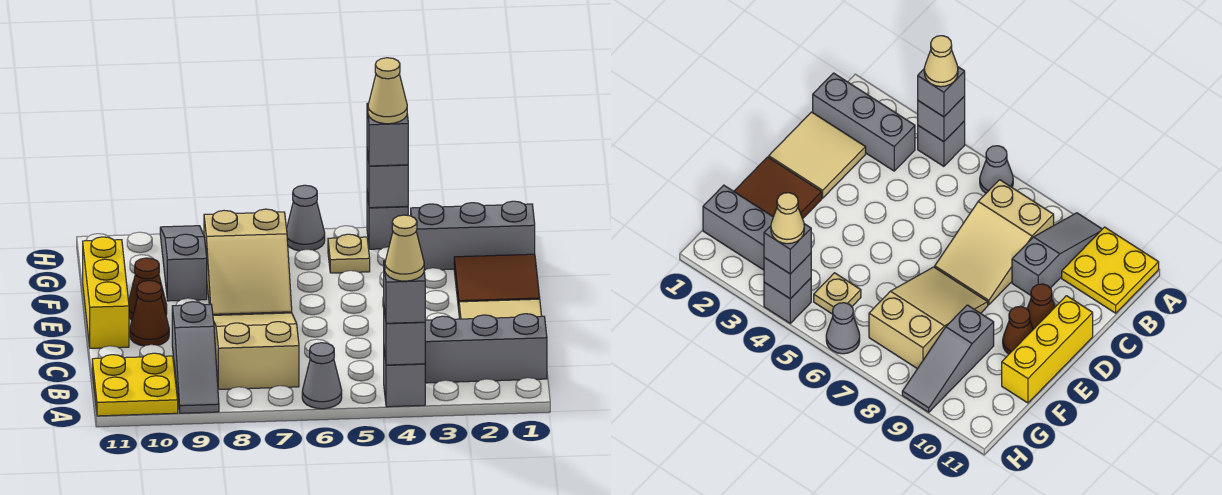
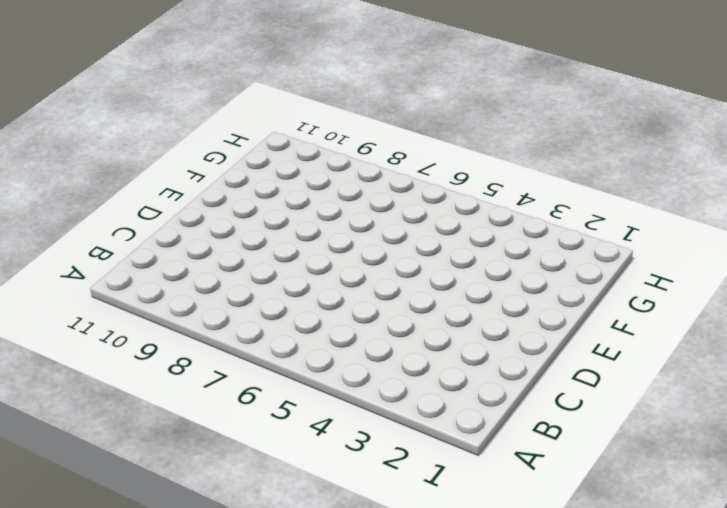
none -> grey brick A4 level 1
none -> grey cone A6 level 1
none -> grey slope A9:C9 level 1 top C

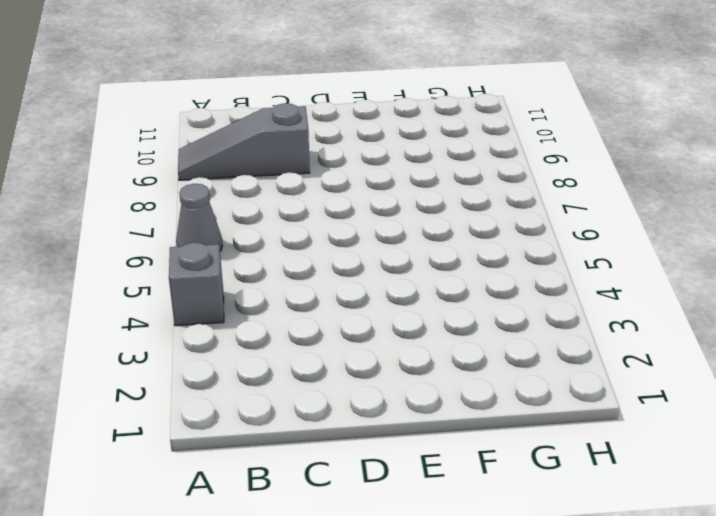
none -> yellow plate A10:B11 level 1
none -> grey brick B1:B3 level 1
none -> tan slope B7:D8 level 1 top B

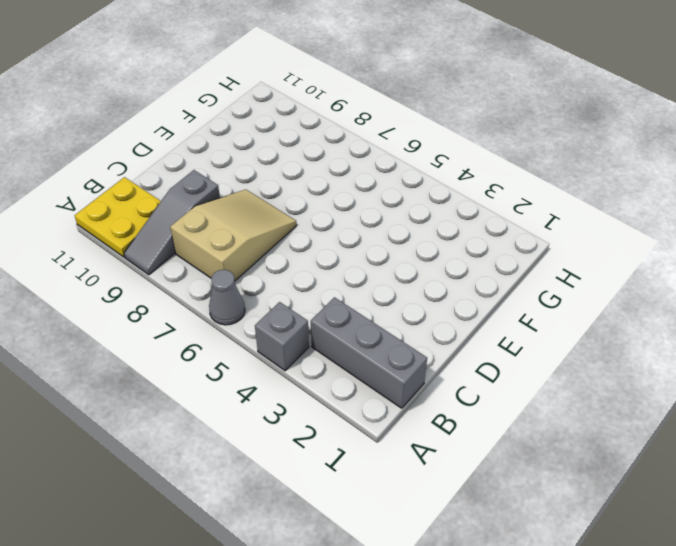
none -> tan tile C1:D2 level 1
none -> brown cone D10 level 1
none -> yellow brick D11:F11 level 1

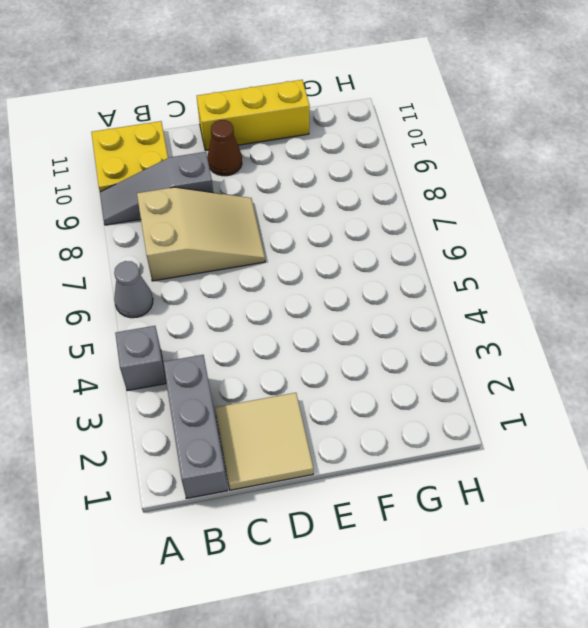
none -> brown tile E1:F2 level 1
none -> tan slope E7:G8 level 1 top G
none -> brown cone E10 level 1

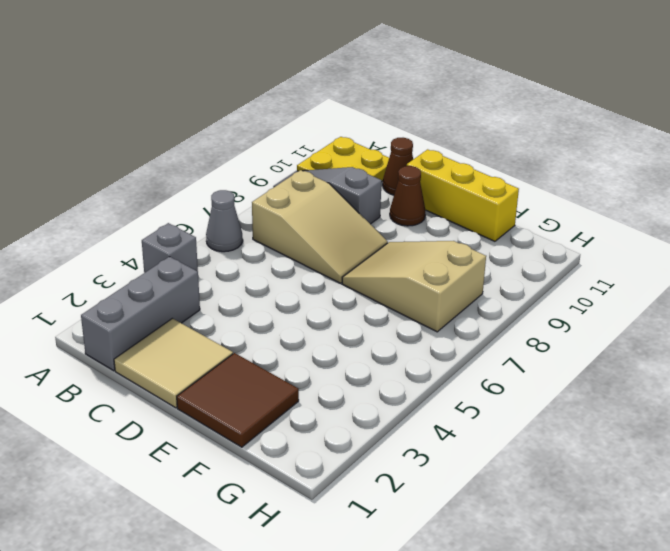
brown cone C11 level 1 -> brown cone E10 level 1
none -> grey slope F9:H9 level 1 top F
none -> grey brick G1:G3 level 1
none -> tan plate G5 level 1

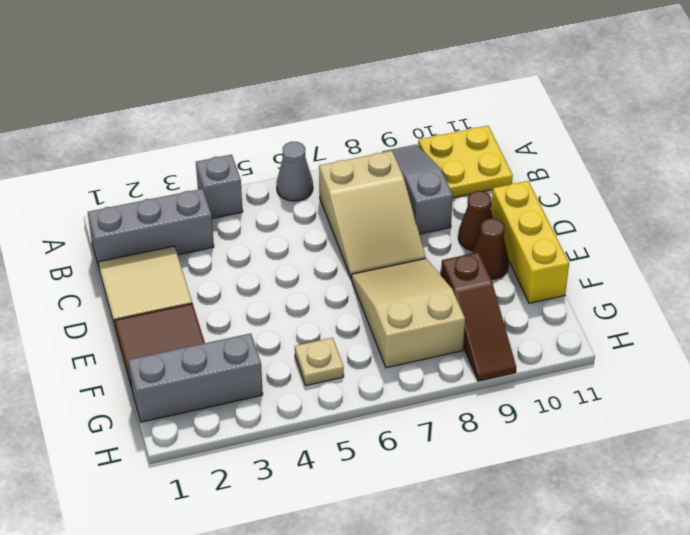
brown slope F9:H9 level 1 top F -> grey slope F9:H9 level 1 top F
none -> grey brick H4 level 1
none -> grey cone H6 level 1
none -> grey brick A4 level 2

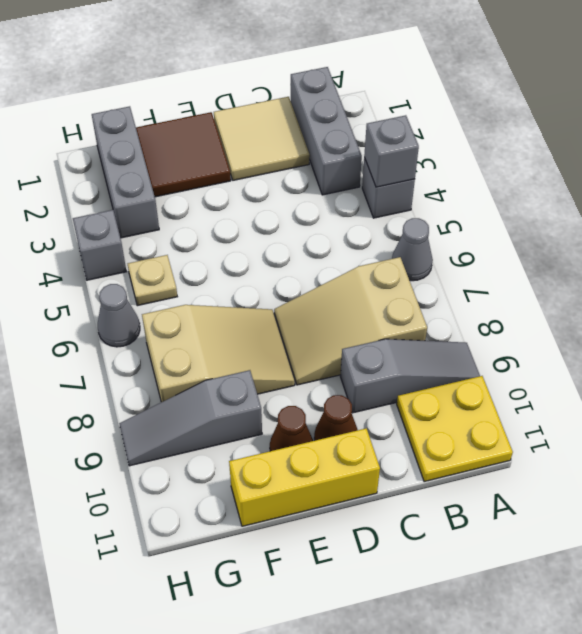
none -> grey brick H4 level 2
none -> grey brick A4 level 3
none -> grey brick H4 level 3

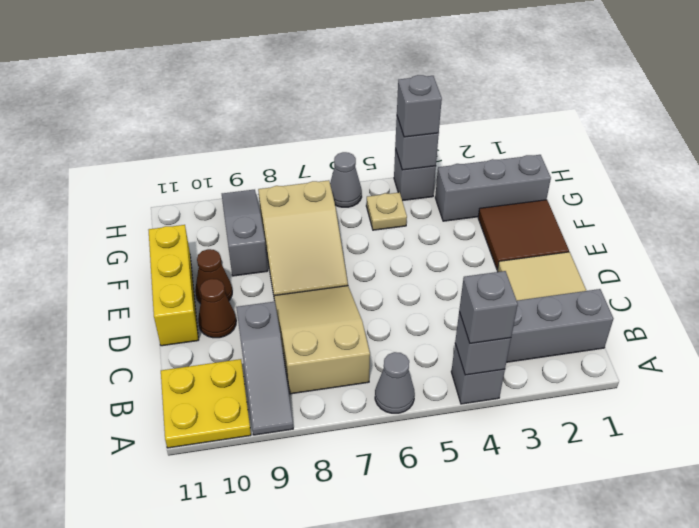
none -> tan cone A4 level 4
none -> tan cone H4 level 4

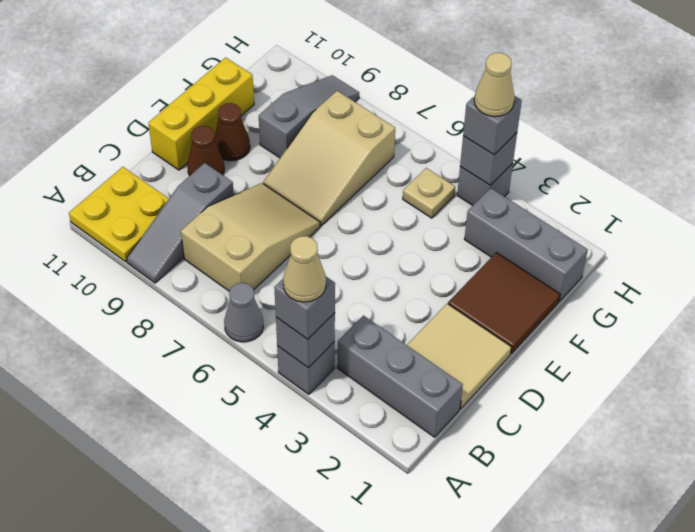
none -> grey cone H6 level 1

